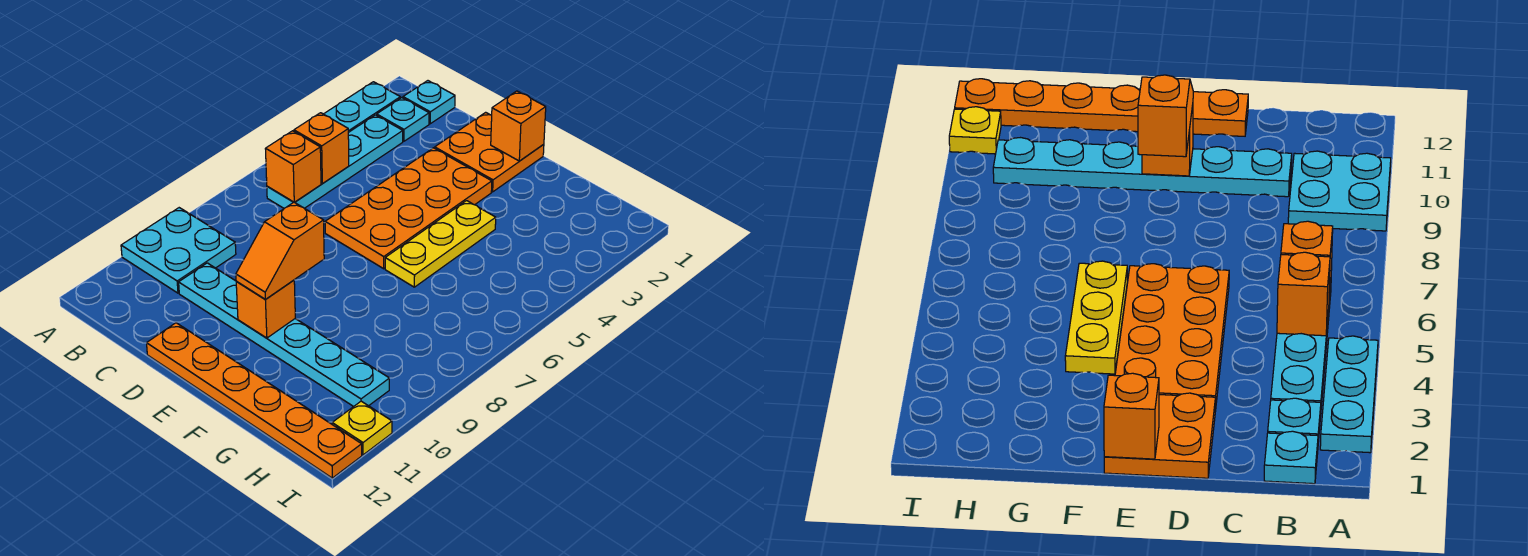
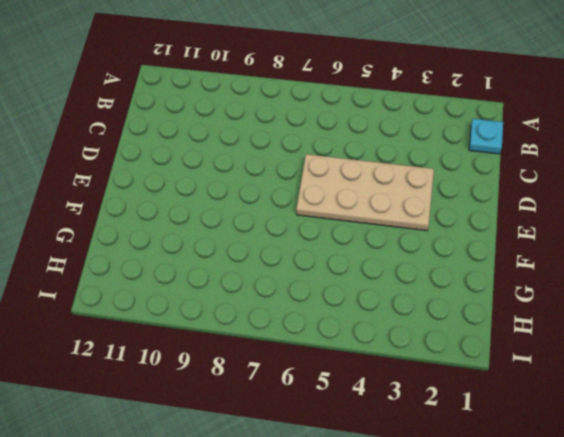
tan plate D3:E6 level 1 -> orange plate D3:E6 level 1
none -> cyan plate A2:A4 level 1
none -> cyan plate A9:B10 level 1
none -> cyan plate B2 level 1

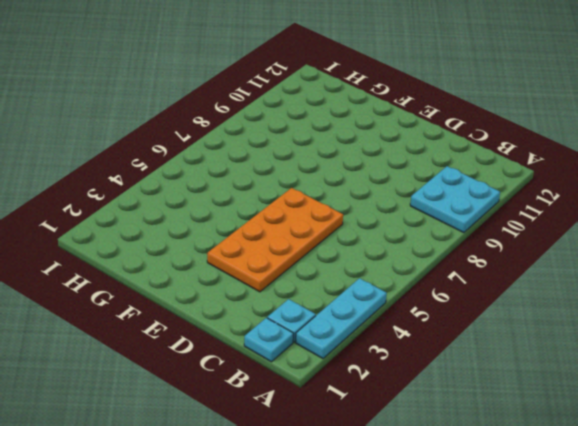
none -> cyan plate B3:B6 level 1
none -> cyan plate C10:H10 level 1
none -> orange plate D1:E2 level 1

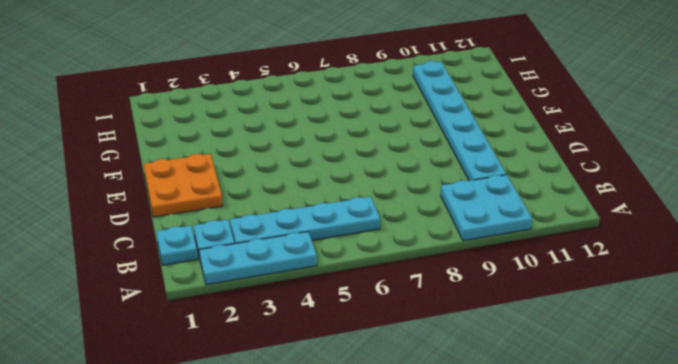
none -> orange plate D3:E6 level 1
none -> orange plate D12:I12 level 1
none -> yellow plate F4:F6 level 1

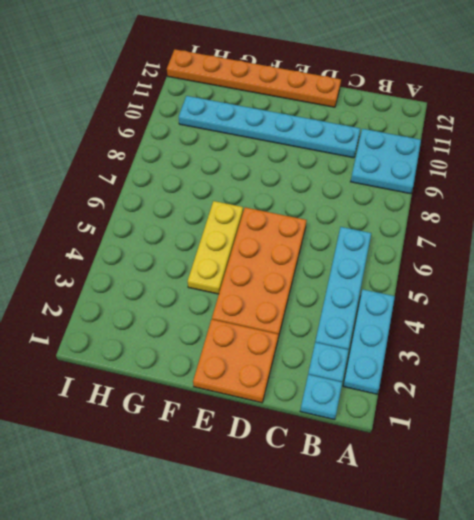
none -> yellow plate I11 level 1
none -> orange brick B5 level 2
none -> orange brick B6 level 2

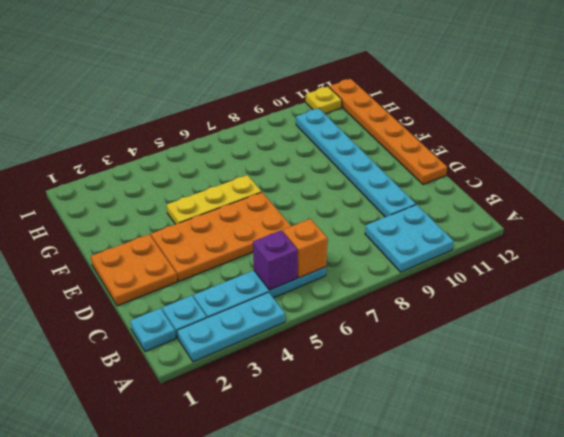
purple brick B5 level 2 -> orange brick B5 level 2
none -> orange brick E1 level 2
none -> orange brick E10 level 2
none -> orange slope E9:E10 level 3 top 9

